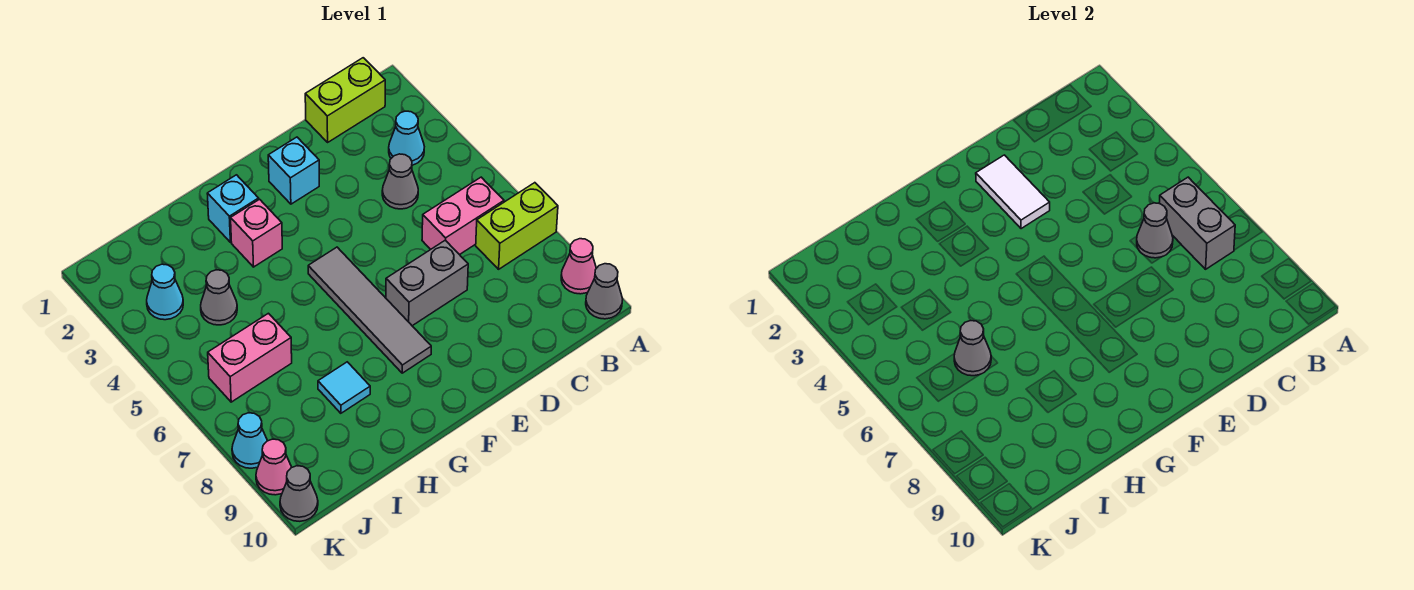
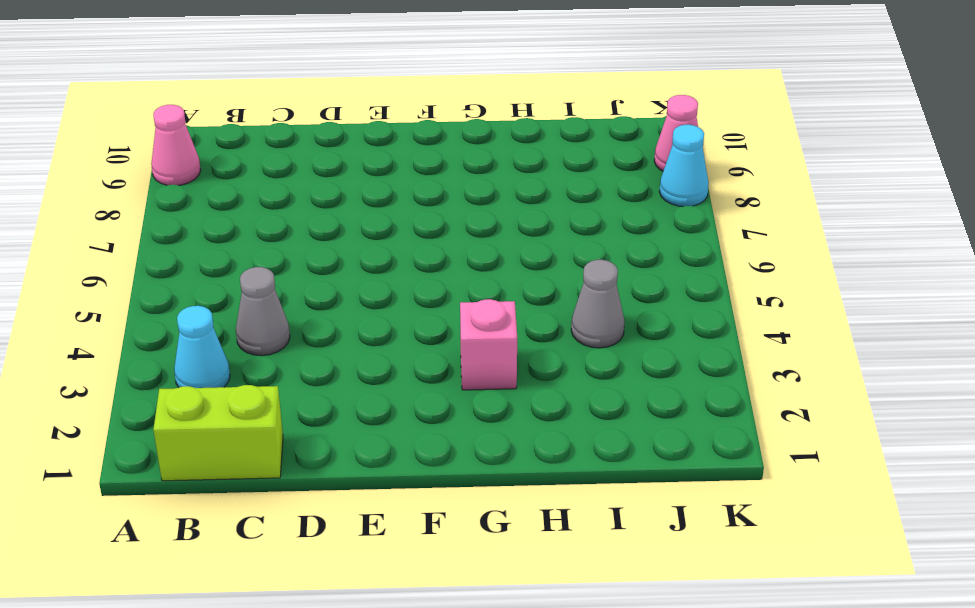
none -> lime brick A7:B7 level 1
none -> grey cone A10 level 1
none -> pink brick B6:C6 level 1

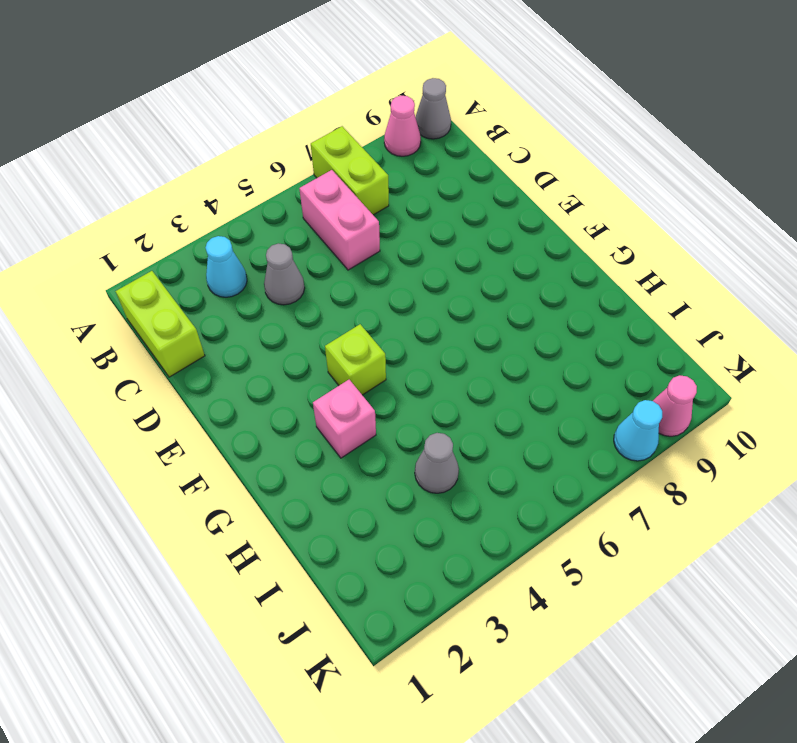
lime brick F4 level 1 -> none
none -> grey brick D7:E7 level 1
none -> cyan brick E2 level 1
none -> grey tile F5:F8 level 1

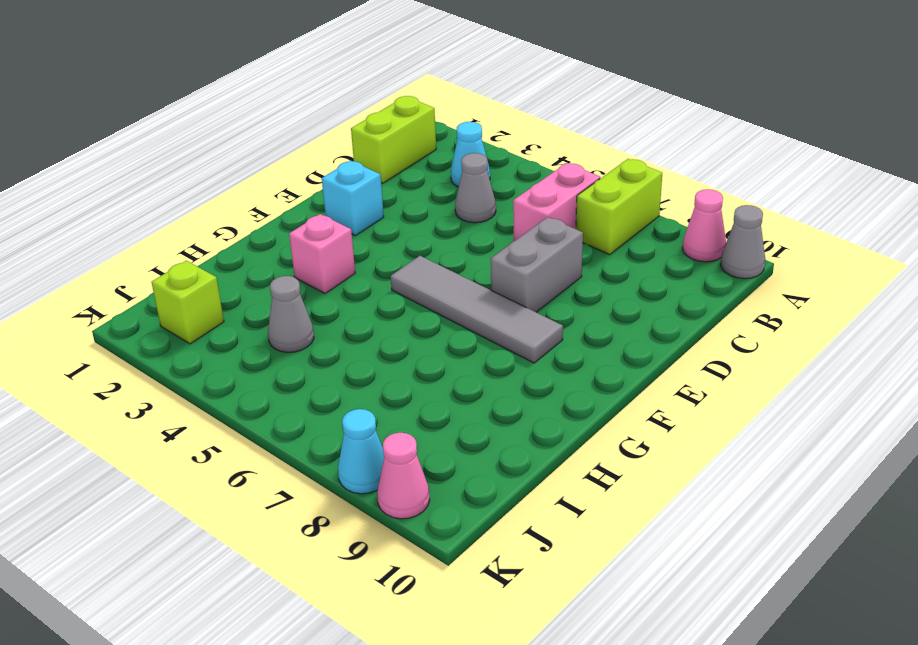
lime brick J2 level 1 -> none
none -> cyan brick G2 level 1
none -> cyan tile H8 level 1
none -> pink brick I6:J6 level 1

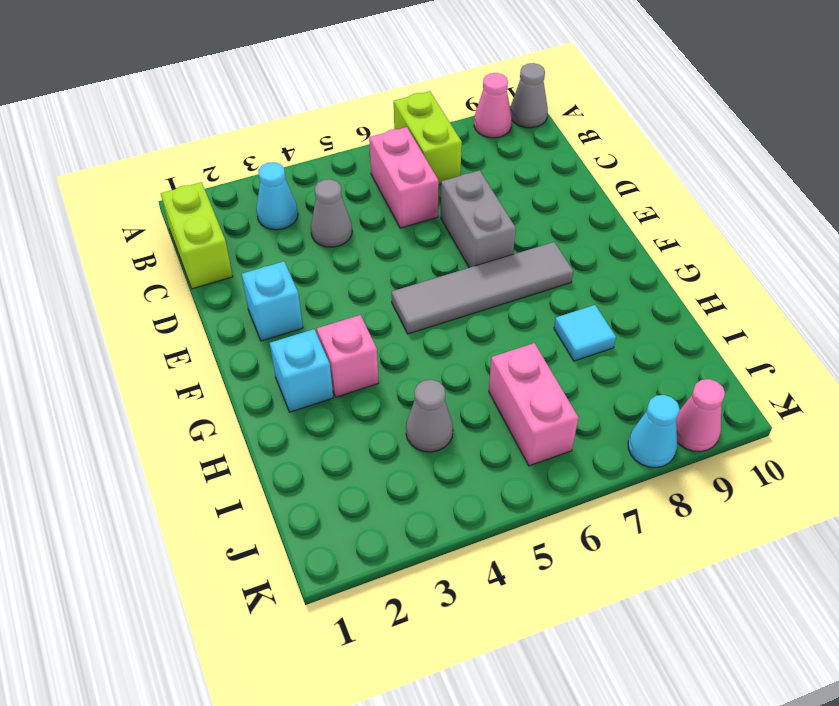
none -> cyan cone J3 level 1
none -> grey cone K10 level 1
none -> grey brick B6:B7 level 2

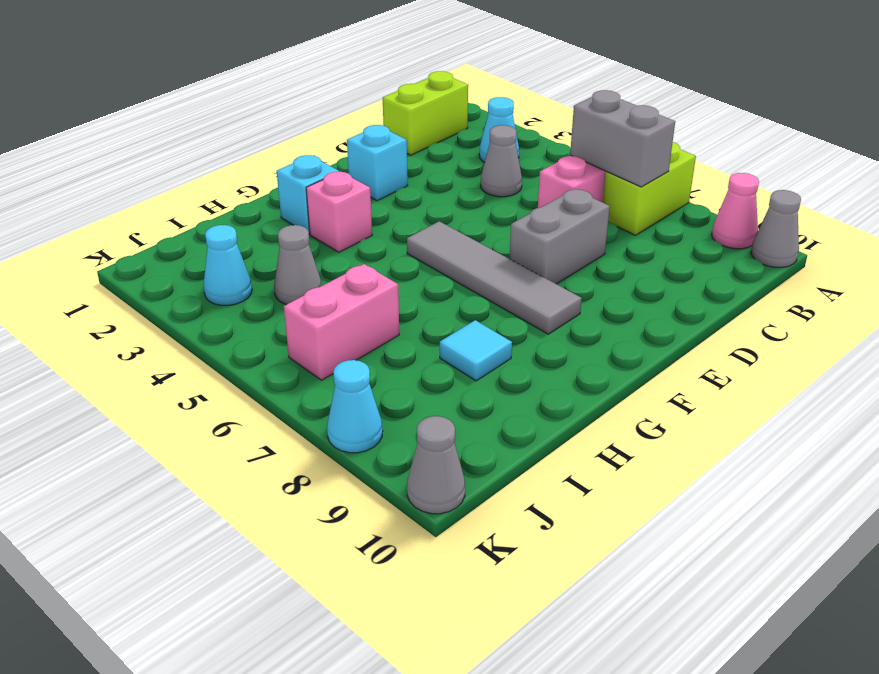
none -> pink cone K9 level 1
none -> grey cone C6 level 2
none -> white tile E2:E3 level 2

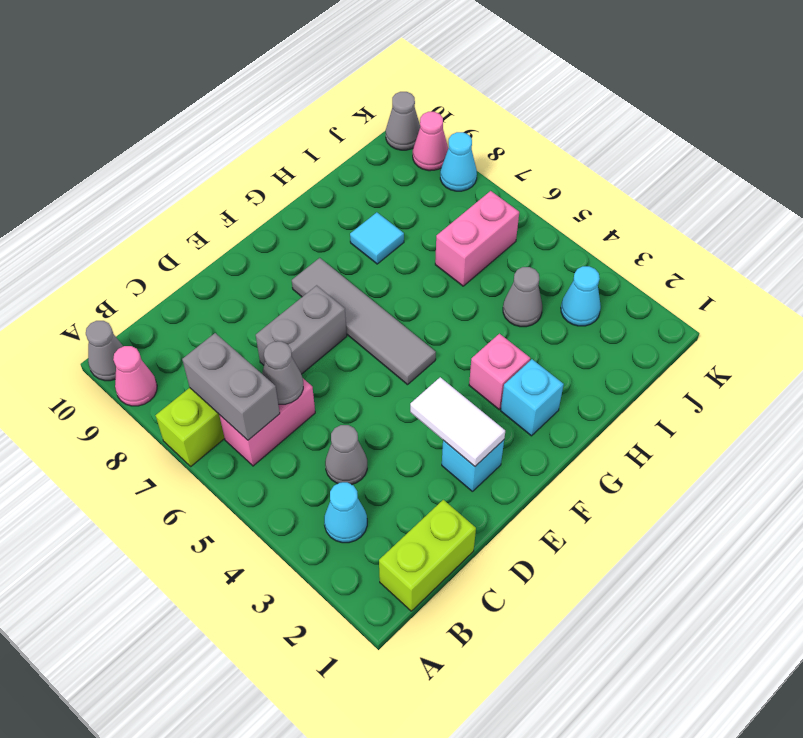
none -> grey cone I6 level 2

